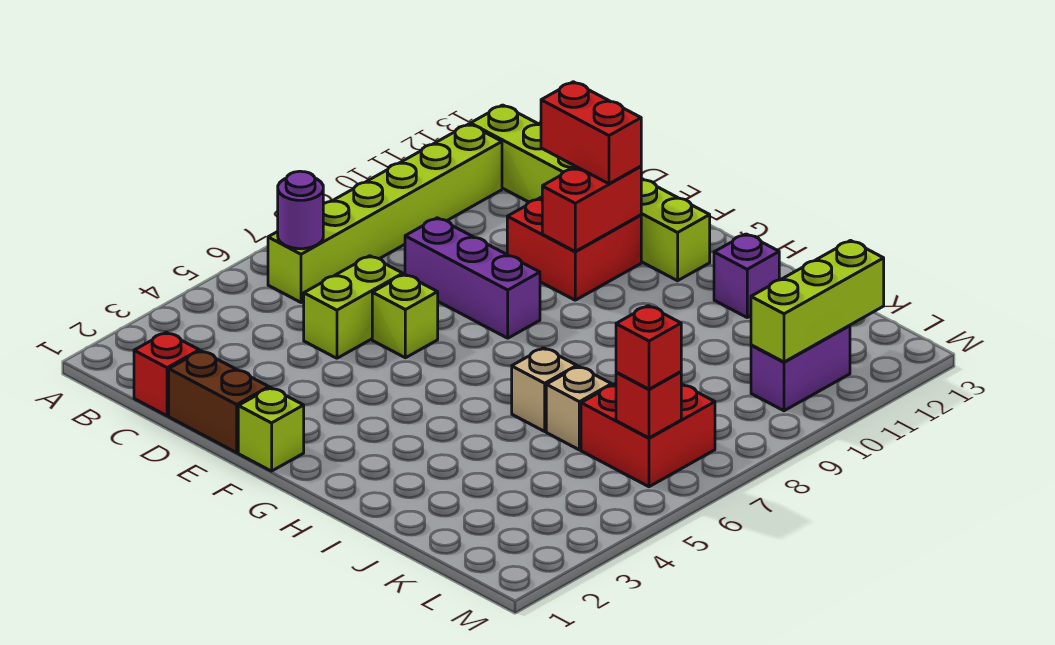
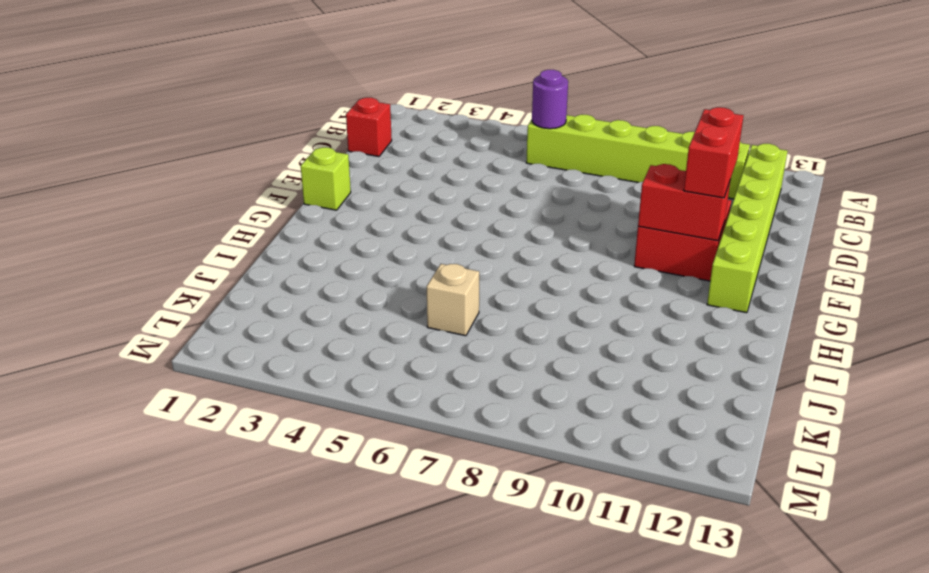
none -> brown brick D1:E1 level 1
none -> lime brick D5:D6 level 1
none -> purple brick D8:F8 level 1

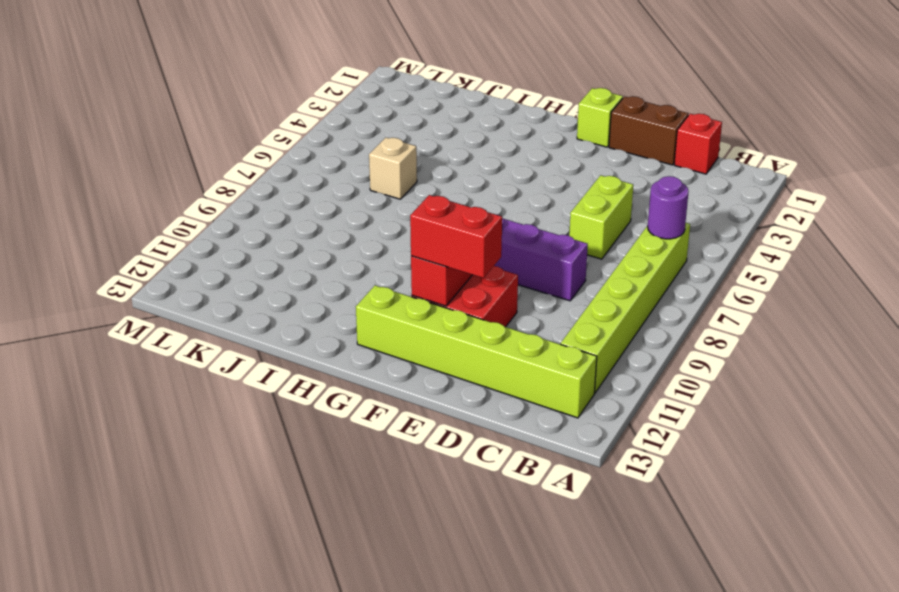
none -> lime brick E6 level 1
none -> tan brick I6 level 1
none -> purple brick I12 level 1

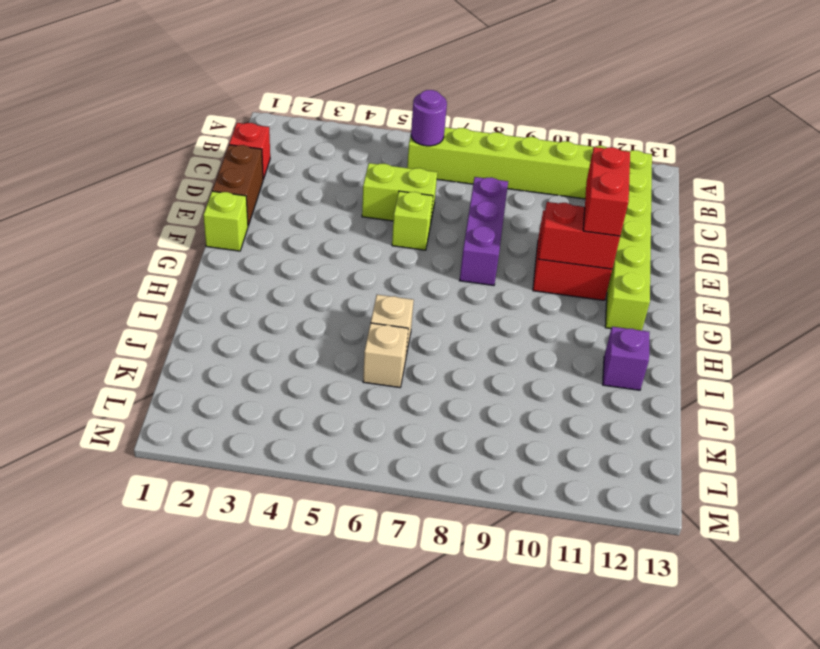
none -> red brick K6:L7 level 1
none -> purple brick L10:L11 level 1
none -> red brick L6 level 2

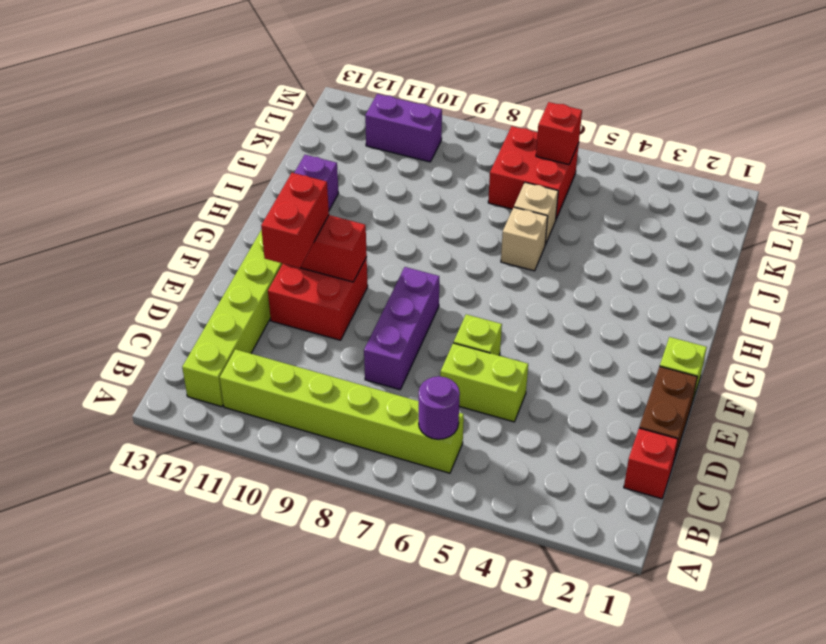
none -> lime brick L10:L12 level 2
none -> red brick L6 level 3

